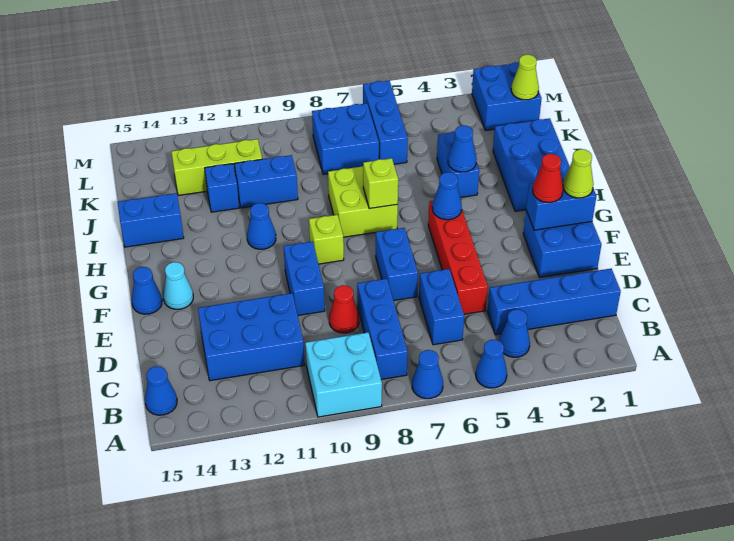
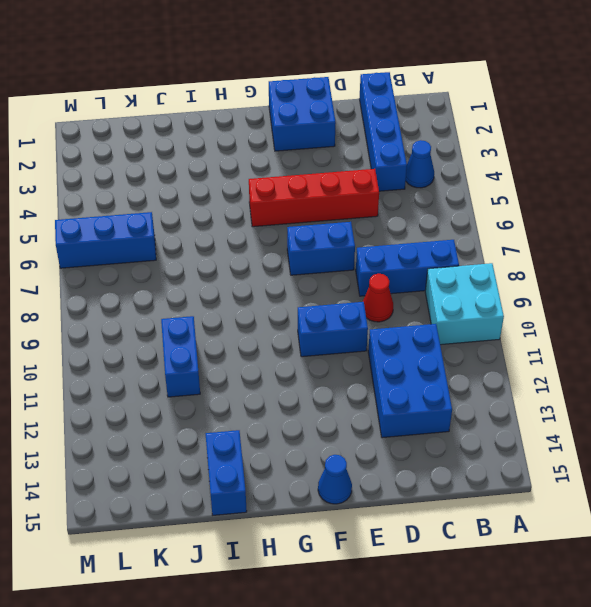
none -> blue cone A5 level 1
none -> blue cone A7 level 1
none -> blue cone B15 level 1
none -> blue brick C6:D6 level 1

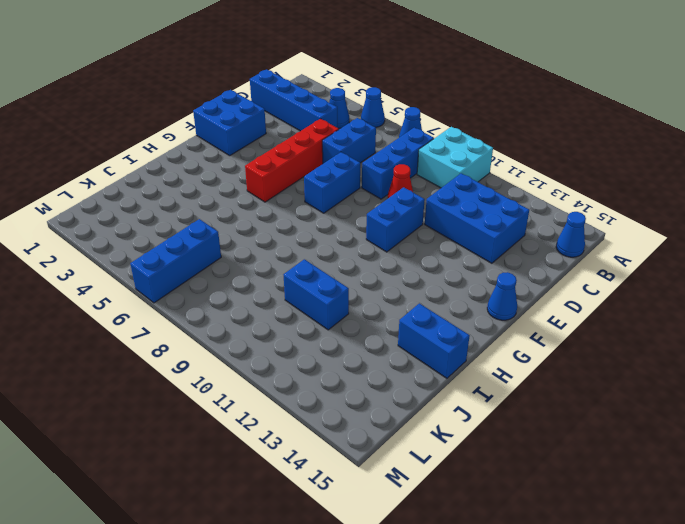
none -> cyan cone F14 level 1
none -> lime brick G9 level 1
none -> blue brick H1:J2 level 1
none -> lime brick H7:I8 level 1

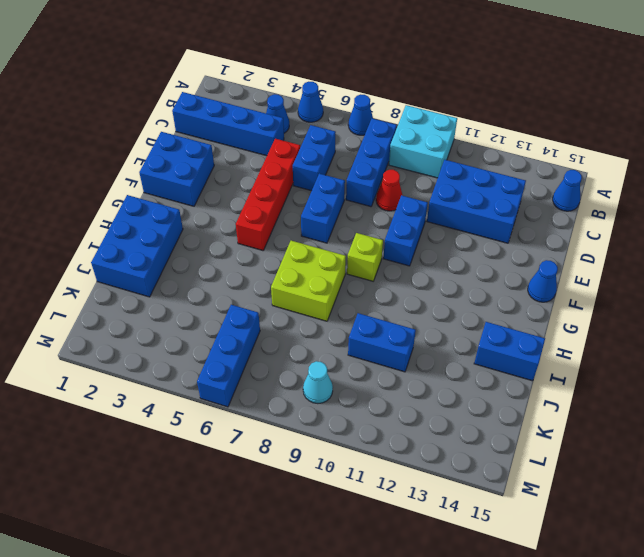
cyan cone L9 level 1 -> cyan cone F14 level 1
none -> blue cone H11 level 1
none -> blue brick I4:J4 level 1
none -> blue brick J12 level 1
none -> blue brick K7:L8 level 1

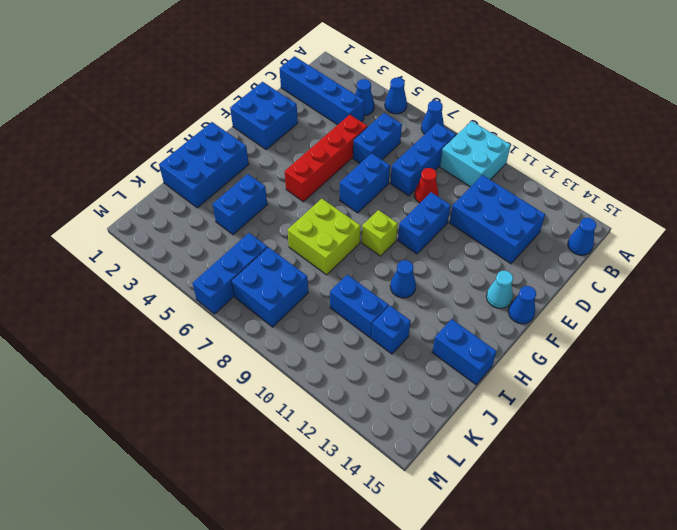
none -> lime brick K11:K13 level 1
none -> blue brick L1:M2 level 1
none -> blue brick F1:F2 level 2
none -> blue cone G5 level 2

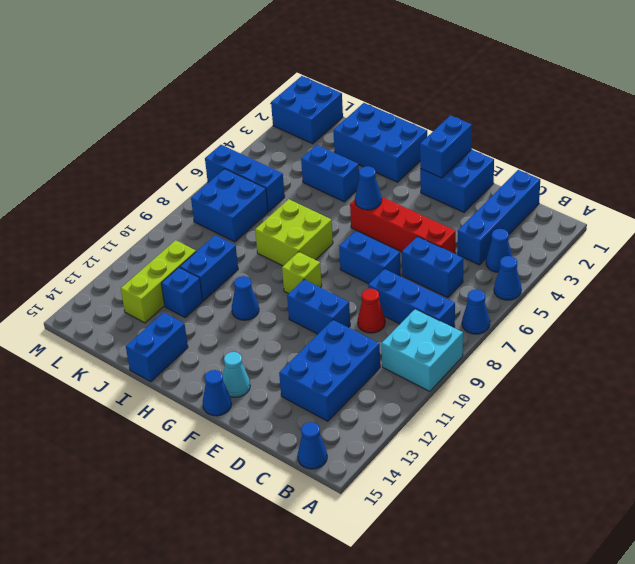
none -> lime brick H7 level 2
none -> blue cone I4 level 2
none -> lime cone L1 level 2
none -> lime cone F1 level 3

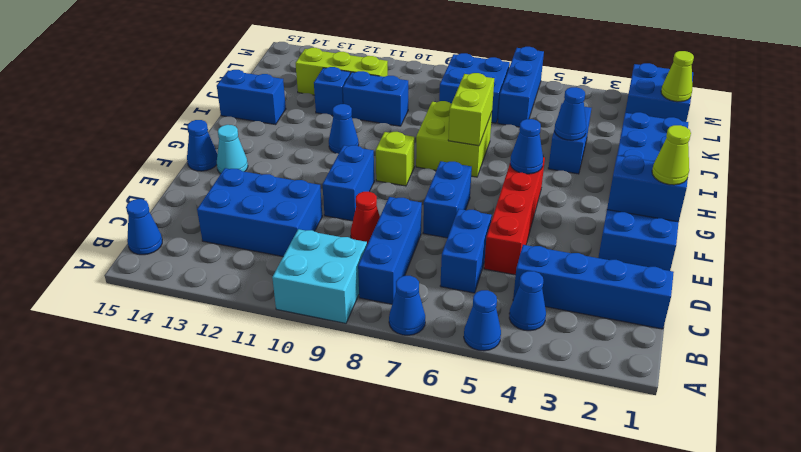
lime brick H7:I7 level 2 -> lime brick H7 level 2
none -> red cone F2 level 3

